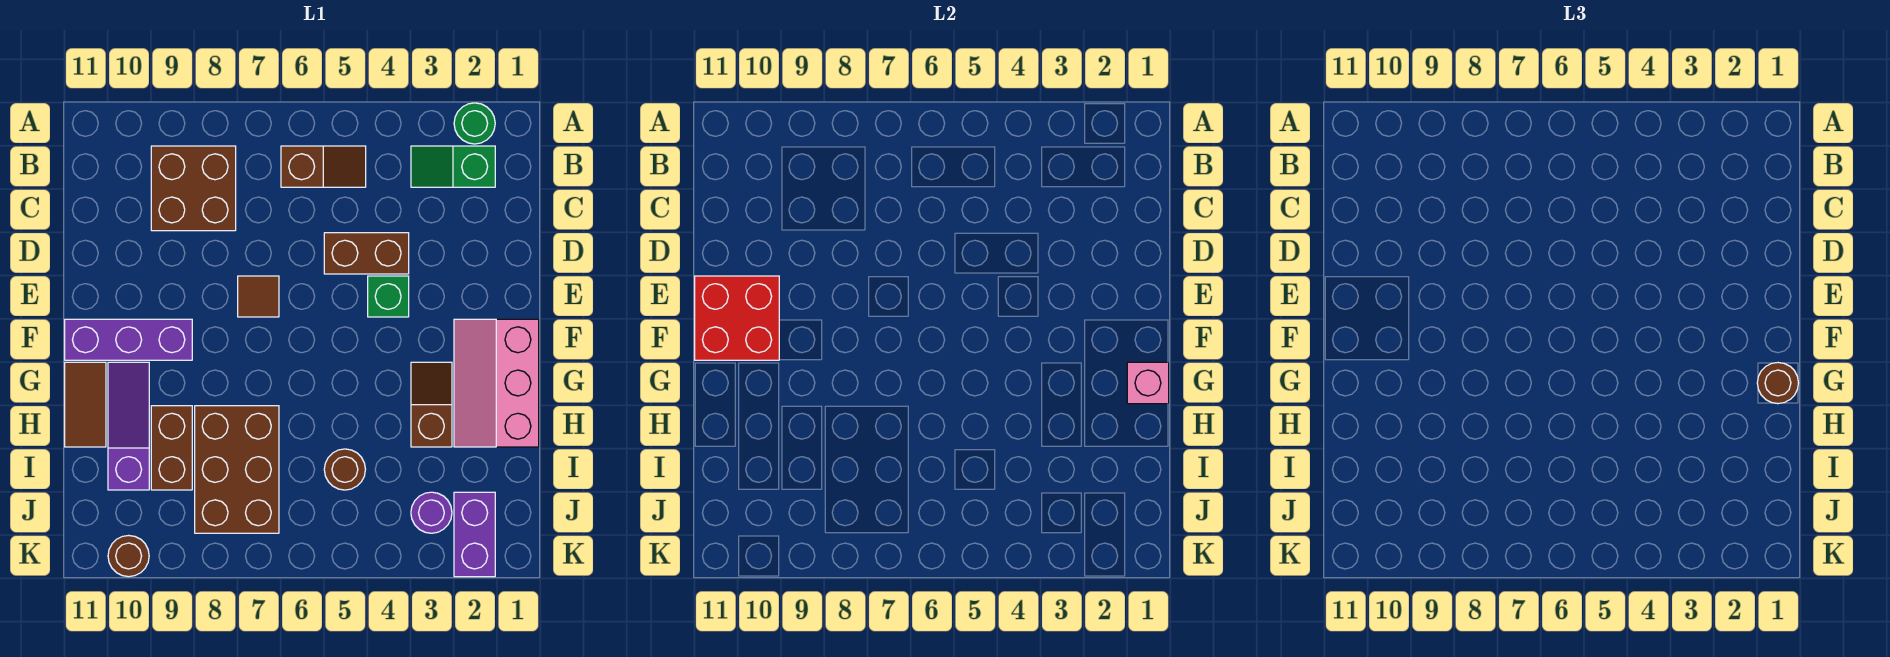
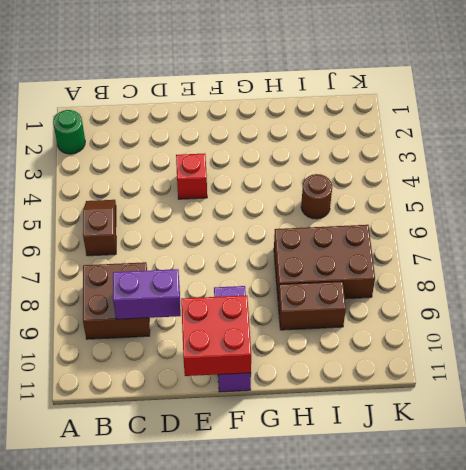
purple brick C9:D9 level 2 -> purple brick J2:K2 level 1
red brick E4 level 1 -> green brick E4 level 1
none -> green slope B2:B3 level 1 top 2
none -> brown brick D4:D5 level 1
none -> brown tile E7 level 1

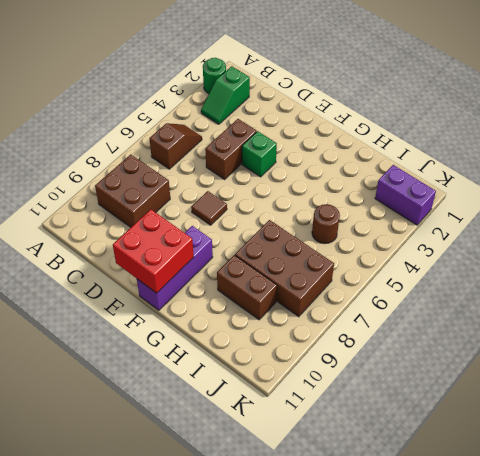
none -> pink slope F1:H2 level 1 top 1
none -> brown slope G3:H3 level 1 top H
none -> purple slope G10:I10 level 1 top I

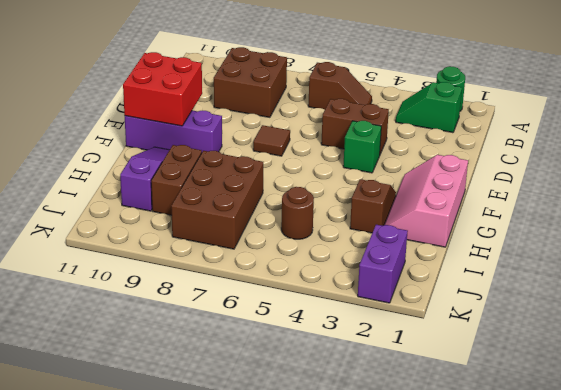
none -> brown tile G11:H11 level 1
none -> purple round brick J3 level 1
none -> brown round brick K10 level 1

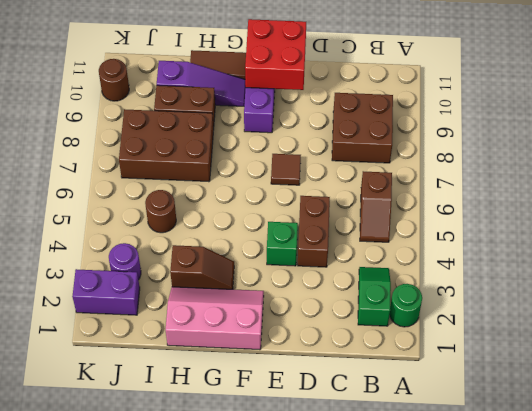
none -> pink brick G1 level 2
none -> brown round brick G1 level 3

